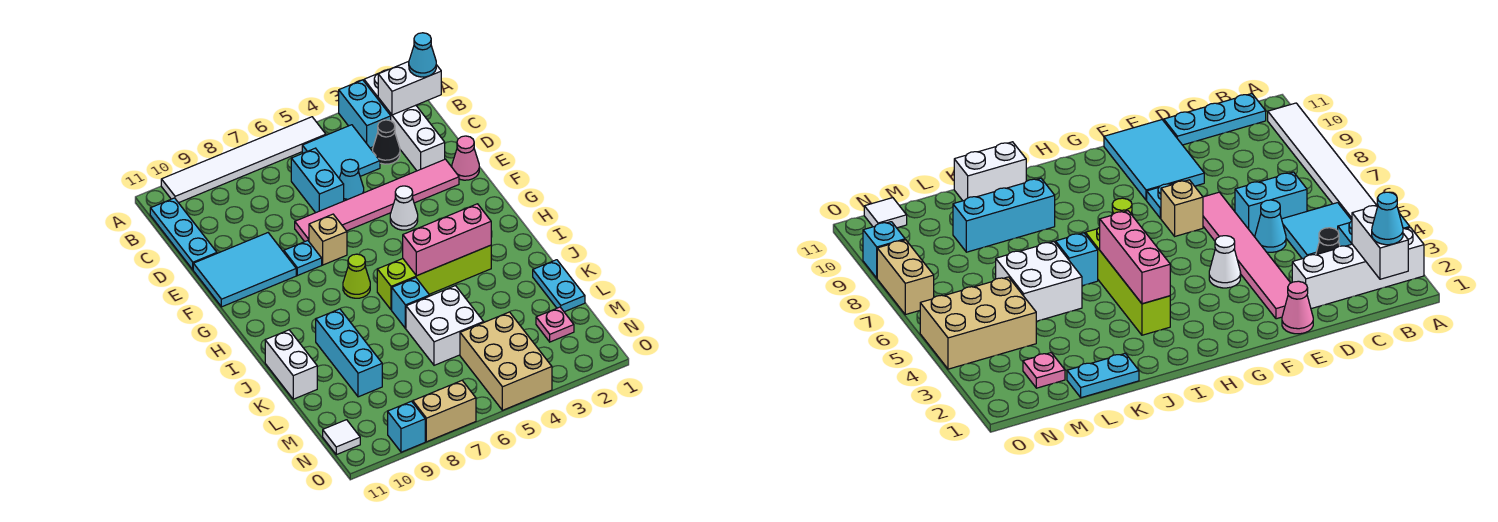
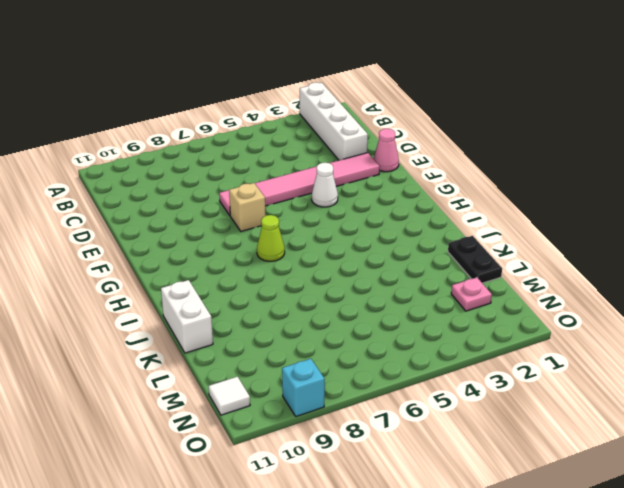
black plate K1:L1 level 1 -> cyan plate K1:L1 level 1
none -> cyan brick A3:B3 level 1
none -> white tile A5:A10 level 1
none -> cyan tile B4:C5 level 1

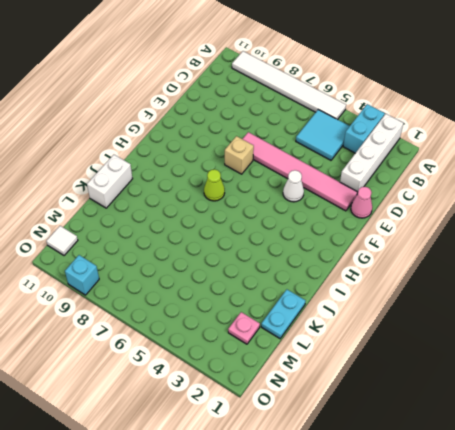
none -> cyan plate B11:D11 level 1
none -> black cone C3 level 1
none -> cyan brick C6:D6 level 1

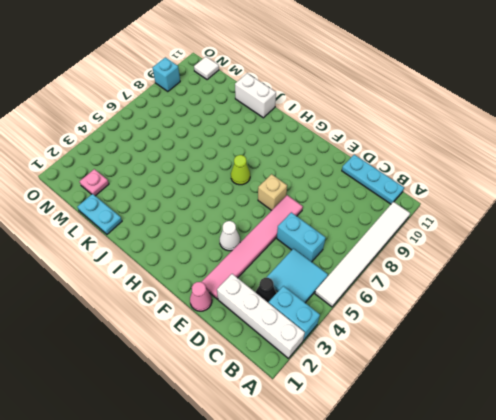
none -> cyan cone D5 level 1
none -> cyan tile E9:F11 level 1
none -> cyan plate F8 level 1

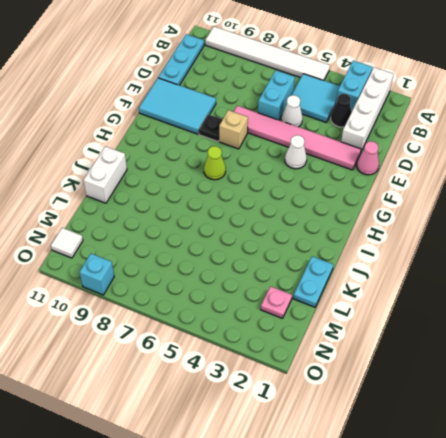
white cone D5 level 1 -> cyan cone D5 level 1
black plate F8 level 1 -> cyan plate F8 level 1
none -> lime brick I3:I6 level 1
none -> cyan brick J6 level 1
none -> cyan brick J9:L9 level 1

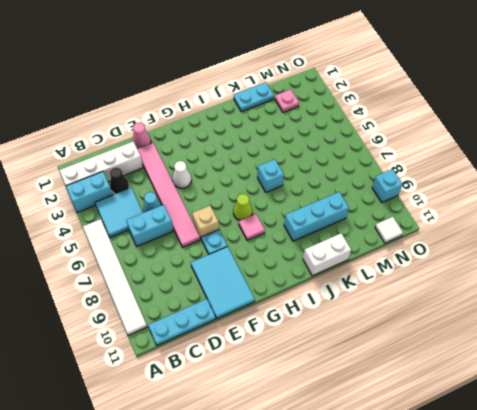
pink tile H8 level 1 -> none
none -> lime brick I3:I6 level 1
none -> white brick K5:L6 level 1
none -> tan brick M4:O5 level 1

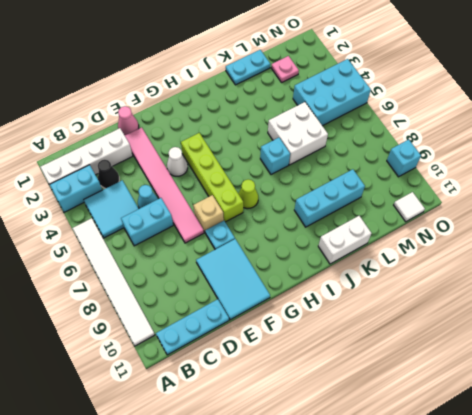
lime brick G4:G7 level 1 -> lime brick I3:I6 level 1
cyan brick M4:O5 level 1 -> tan brick M4:O5 level 1
none -> tan brick O7:O8 level 1
none -> white brick B1:B2 level 2
none -> pink brick I3:I5 level 2

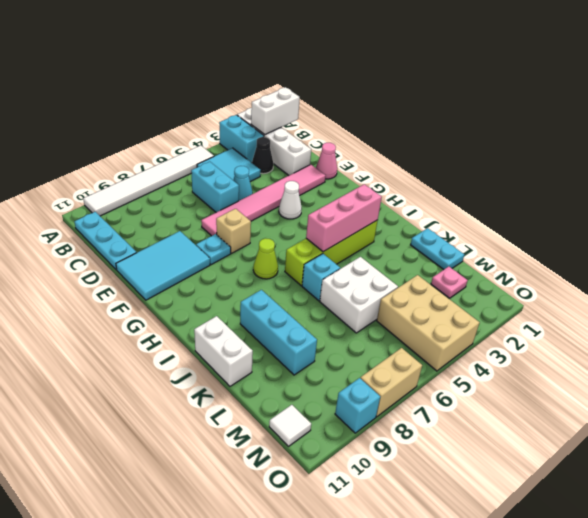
none -> cyan cone B1 level 3

